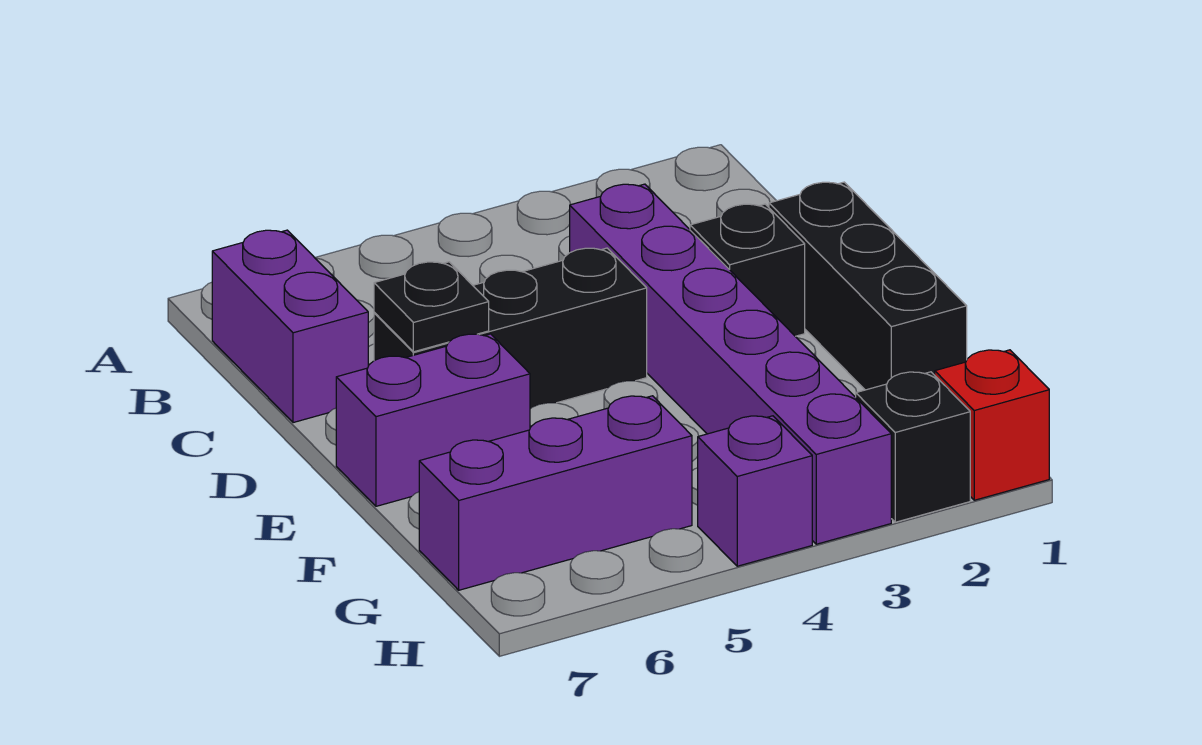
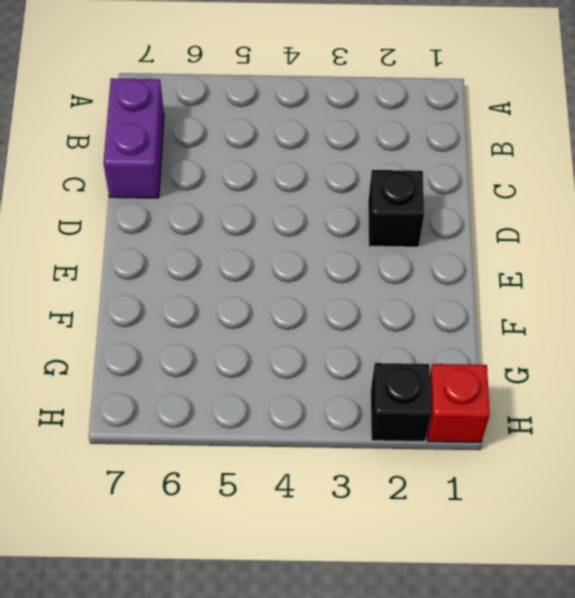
none -> purple brick C3:H3 level 1
none -> black brick D1:F1 level 1

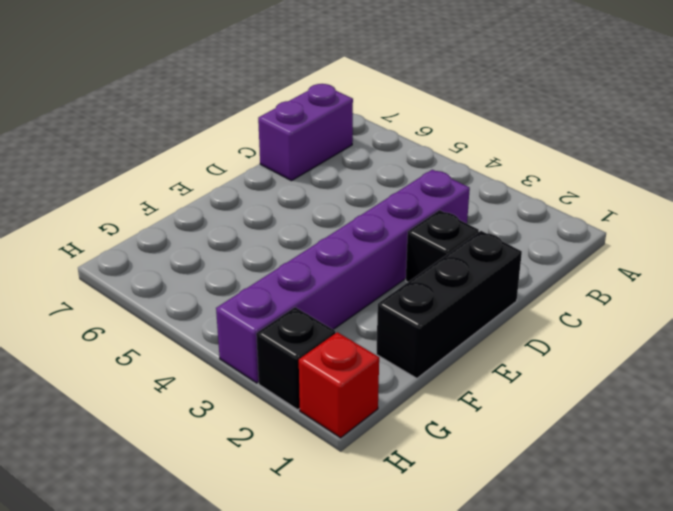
none -> black brick D4:D6 level 1
none -> purple brick E6:E7 level 1

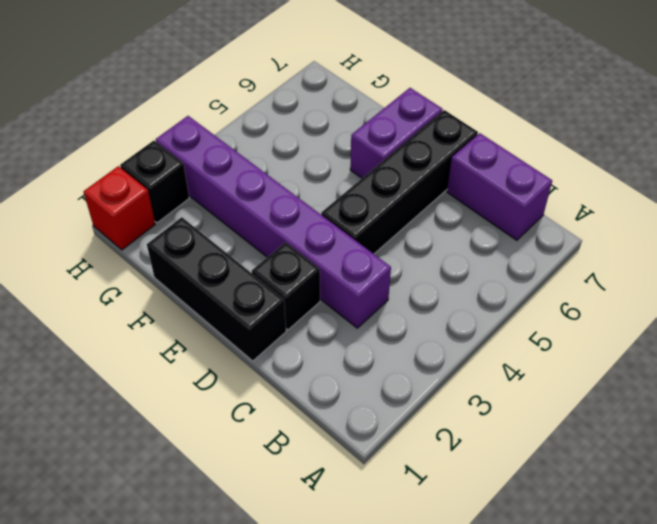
black brick D4:D7 level 1 -> black brick D4:D6 level 1
none -> purple brick G5:G7 level 1
none -> purple brick H4 level 1

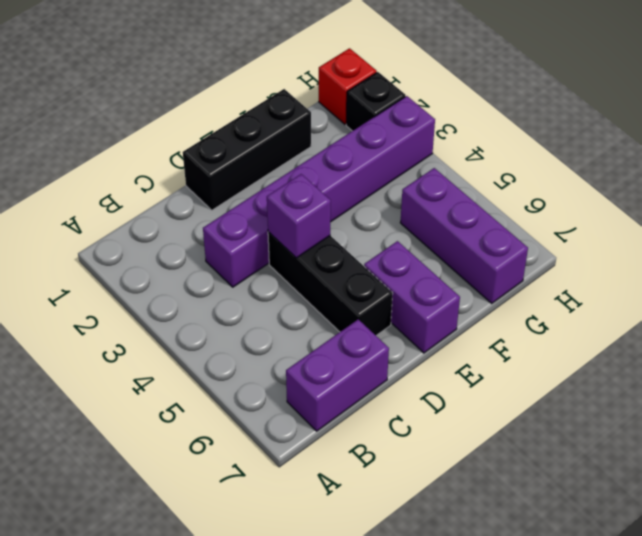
purple brick D4 level 2 -> purple brick H4 level 1
none -> black brick D2 level 1
none -> black plate D6 level 2

